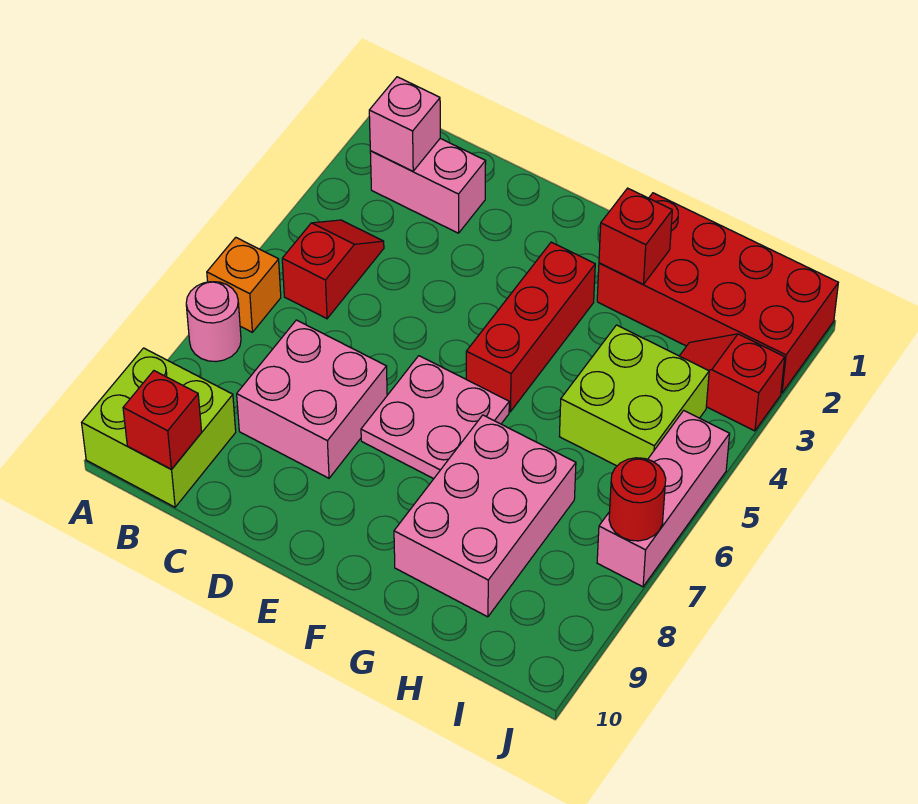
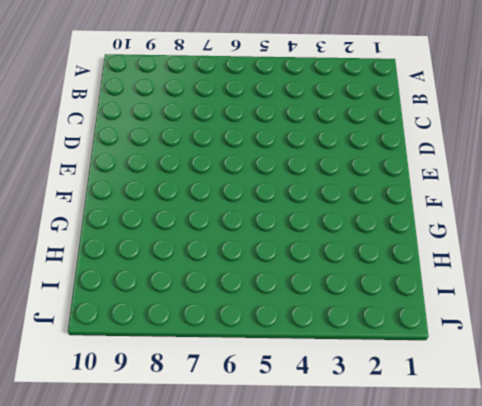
none -> orange brick A6 level 1
none -> pink round brick A7 level 1
none -> lime brick A9:B10 level 1

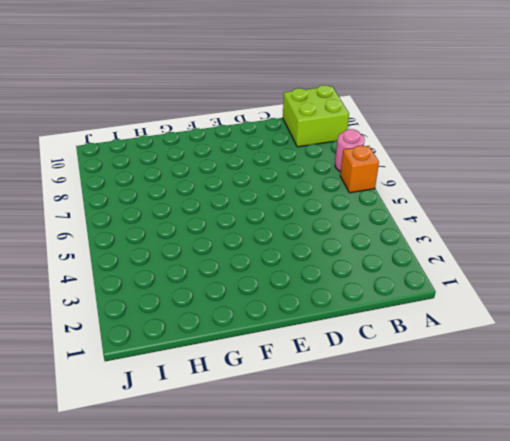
none -> pink brick B2:C2 level 1
none -> red slope B4:B5 level 1 top 5
none -> pink brick C7:D8 level 1

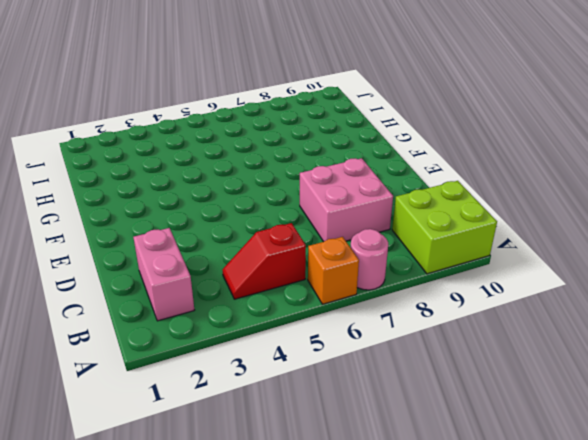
none -> pink plate E6:F7 level 1
none -> red brick F3:F5 level 1
none -> red brick G1:J2 level 1

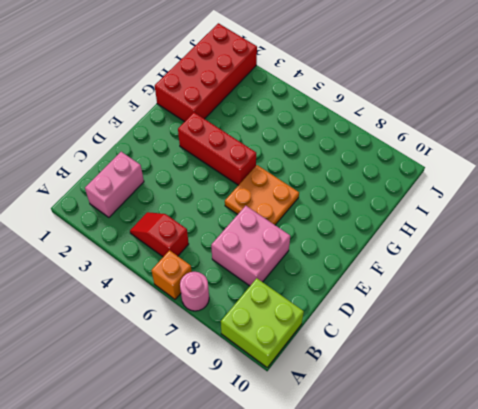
orange plate E6:F7 level 1 -> pink plate E6:F7 level 1
none -> pink brick G7:H9 level 1
none -> lime brick H4:I5 level 1
none -> red slope I3:J3 level 1 top J

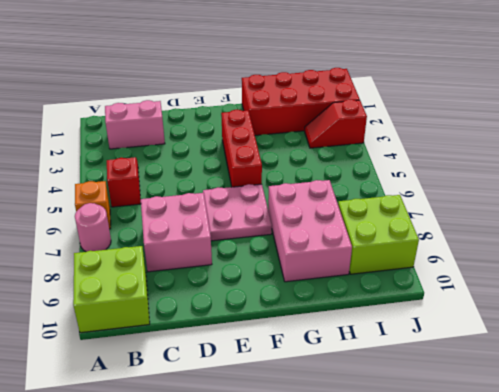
lime brick I8:J9 level 1 -> lime brick H4:I5 level 1
none -> pink brick J5:J7 level 1
none -> pink brick B2 level 2
none -> red brick B10 level 2

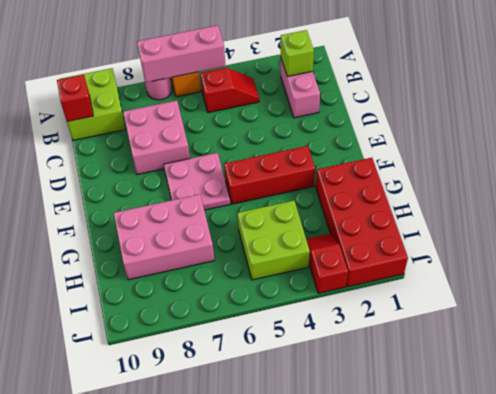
pink brick A5:A7 level 2 -> pink brick J5:J7 level 1
lime brick B2 level 2 -> pink brick B2 level 2
none -> red brick G2 level 2
none -> red round brick J7 level 2

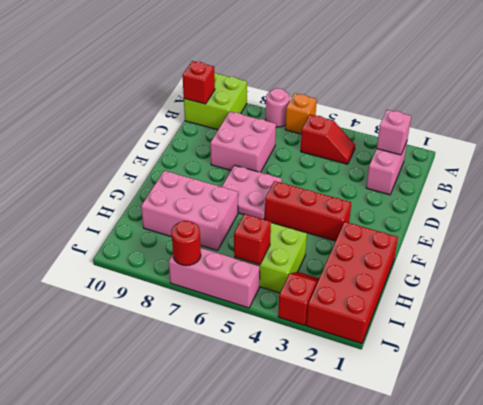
red brick I5 level 2 -> red brick G2 level 2

